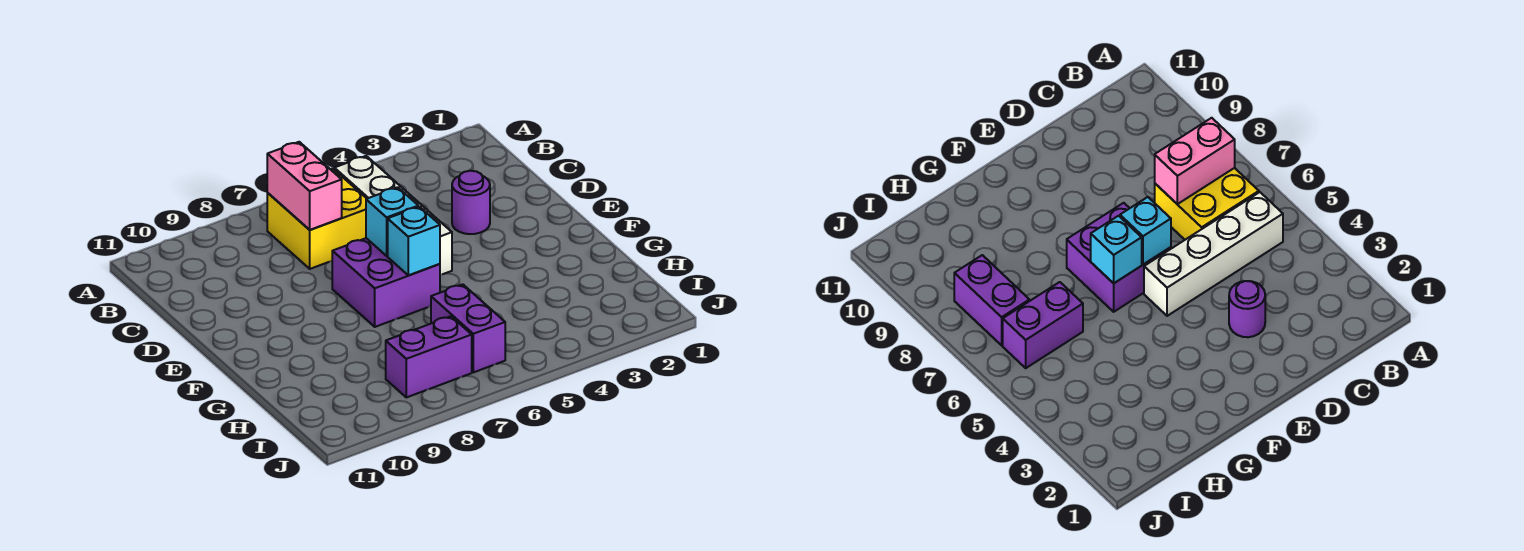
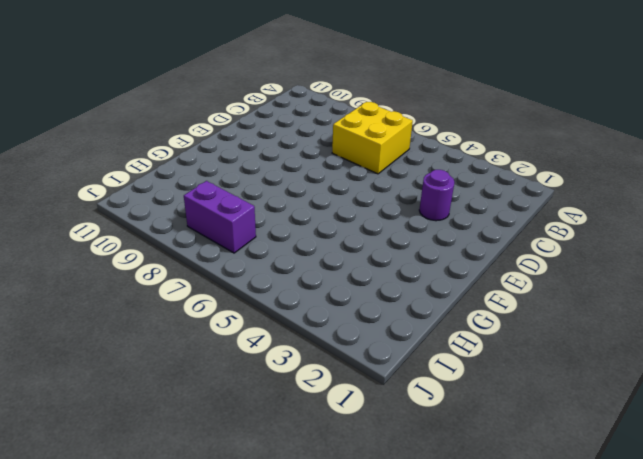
none -> white brick B5:E5 level 1
none -> purple brick E6:F7 level 1

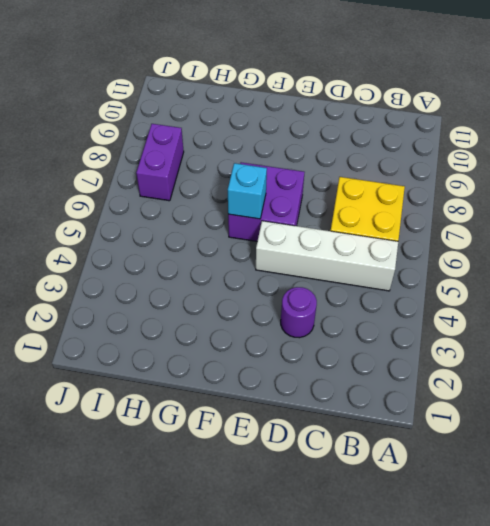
none -> purple brick H6:I6 level 1
none -> pink brick B7:C7 level 2

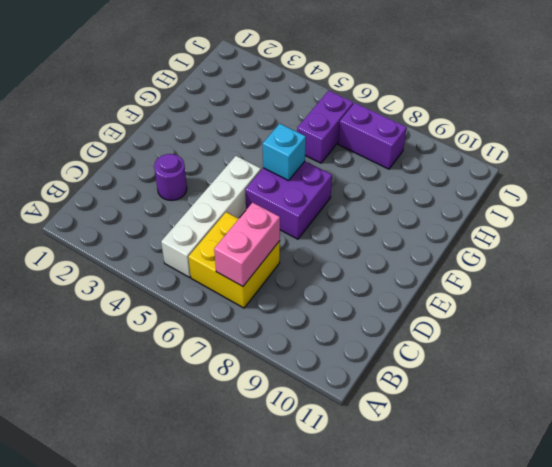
none -> cyan brick E6 level 2

